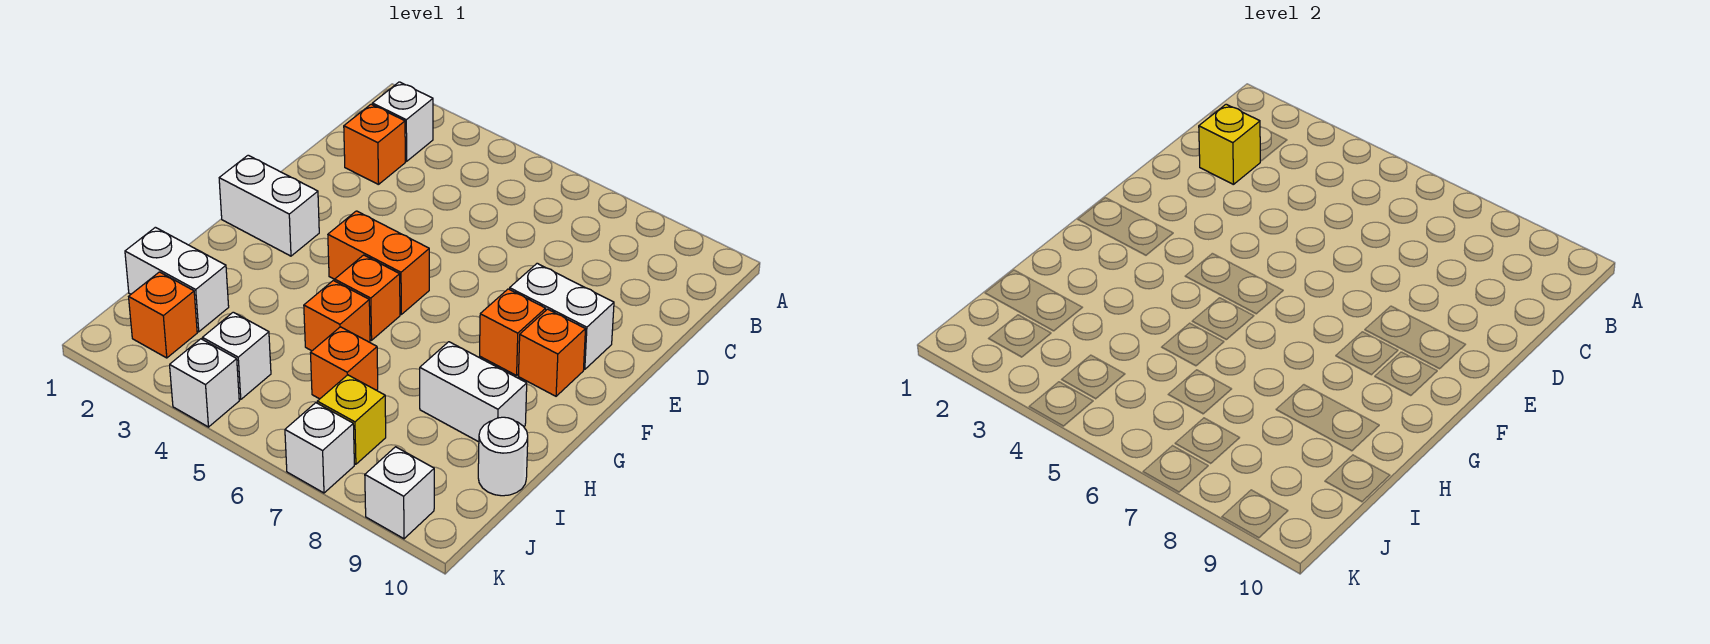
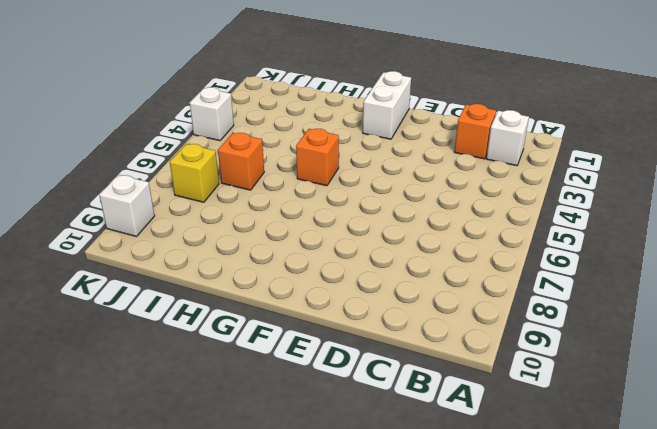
none -> white brick E8:E9 level 1
none -> orange brick F4:F5 level 1
none -> orange brick F8 level 1

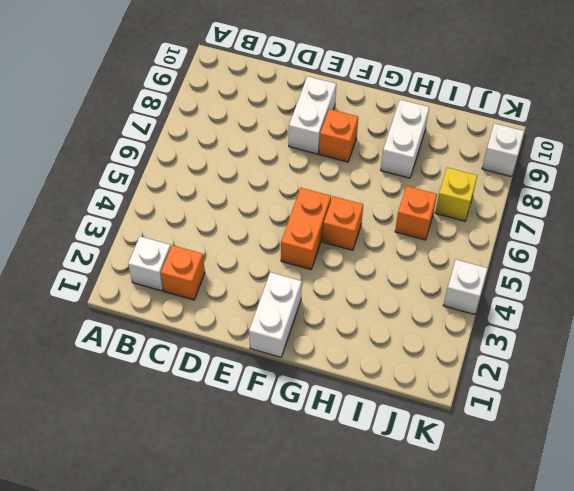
none -> orange brick F9 level 1
none -> orange brick H5 level 1
none -> white brick I1:I2 level 1

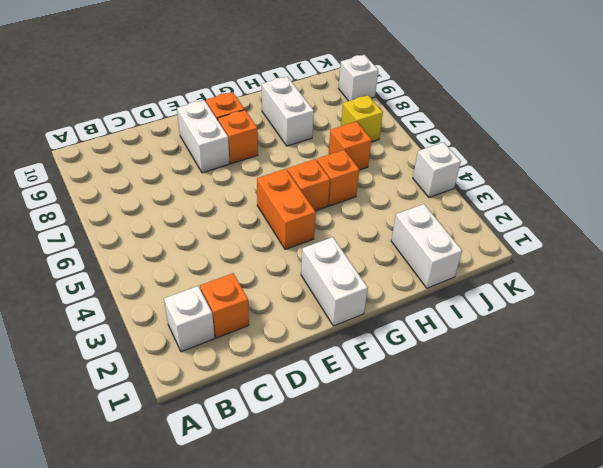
none -> white round brick I10 level 1
none -> orange brick J2 level 1
none -> white brick J4 level 1

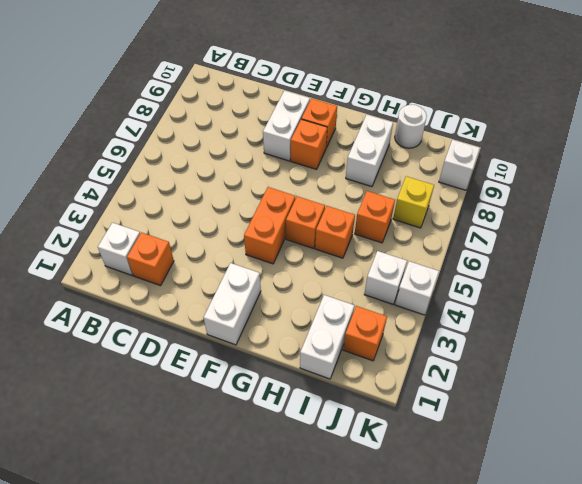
none -> white brick K7 level 1
none -> yellow brick C2 level 2

